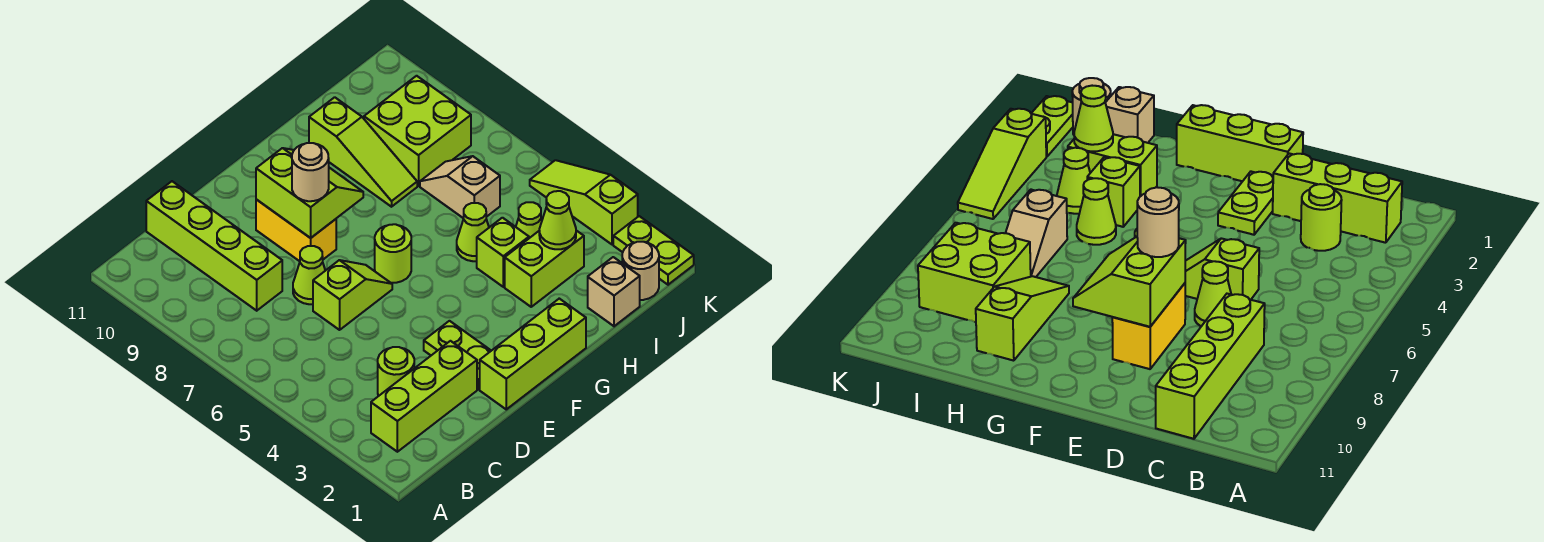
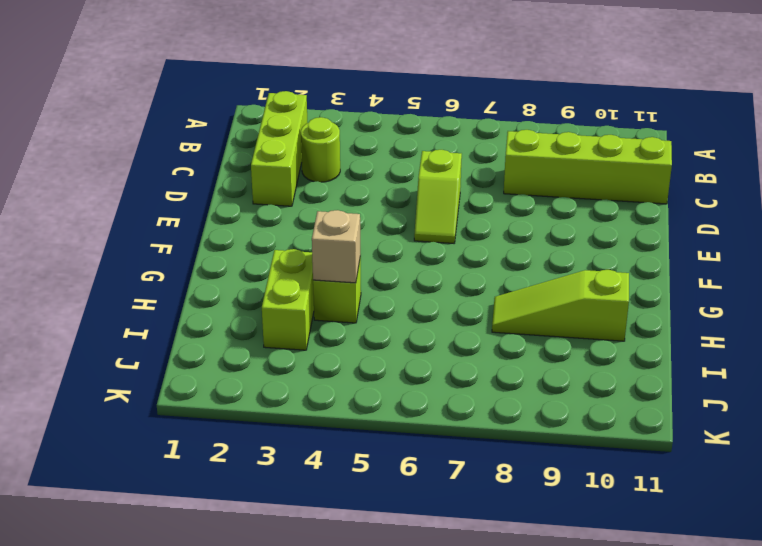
tan brick H4 level 2 -> tan brick I1 level 1
none -> lime cone D7 level 1
none -> lime brick E1:G1 level 1
none -> lime plate E2:E3 level 1

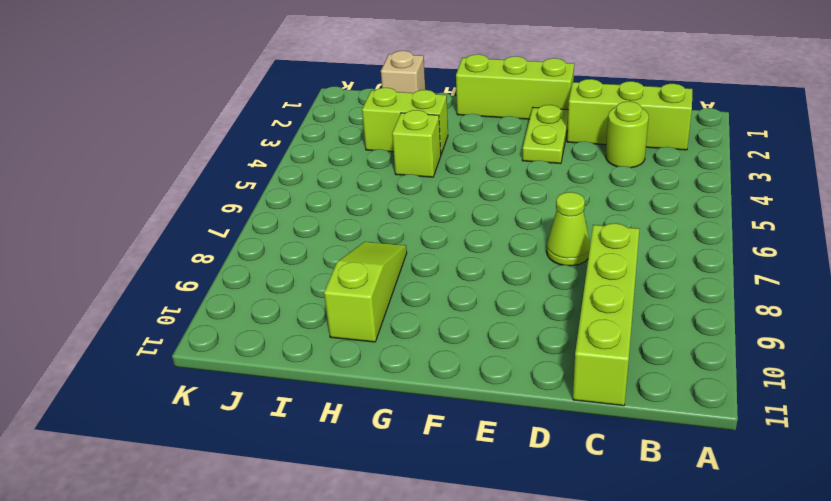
none -> lime slope D6:E6 level 1 top D
none -> yellow brick E8:E9 level 1
none -> lime round brick F6 level 1

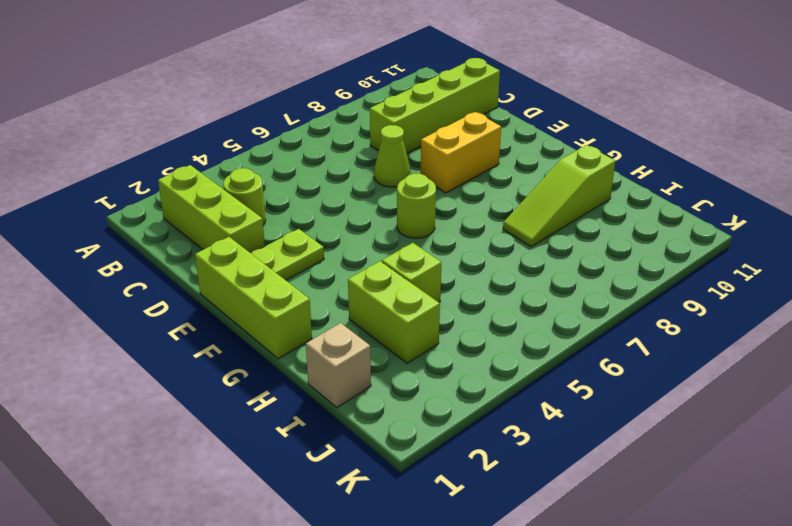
none -> lime slope D6:E6 level 1 top D
none -> lime cone H5 level 1
none -> lime cone I4 level 1

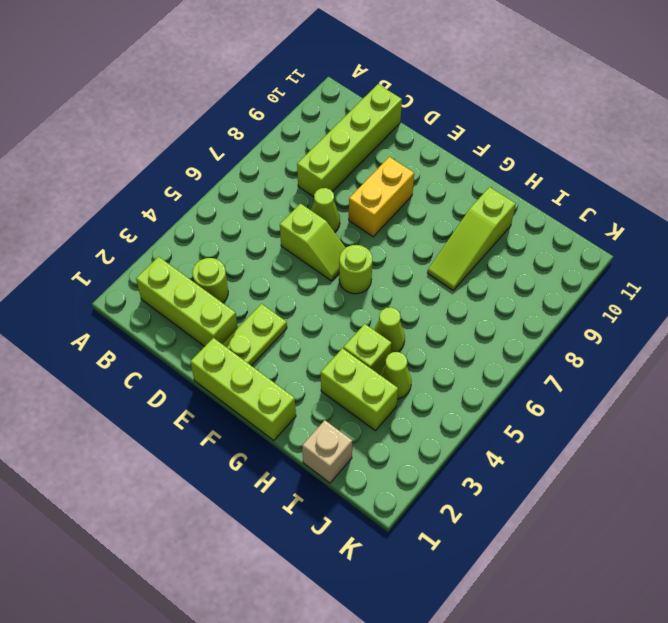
none -> tan slope I6:I7 level 1 top 6
none -> lime brick I8:J9 level 1
none -> tan round brick J1 level 1

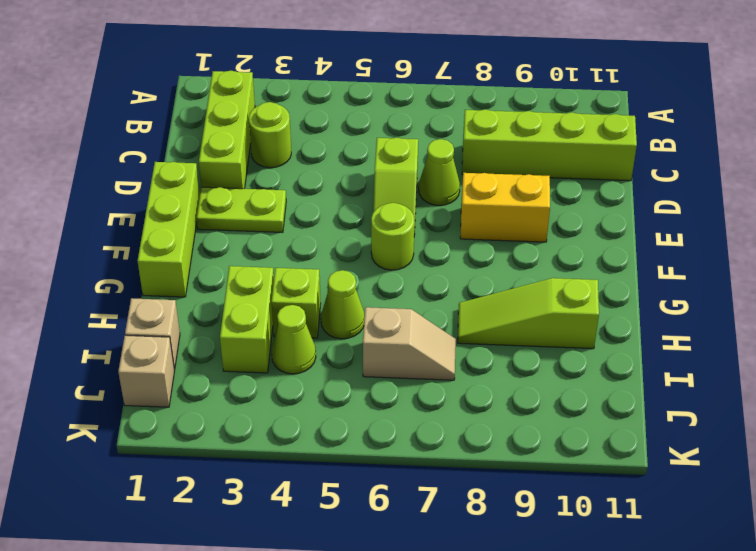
tan brick J1 level 1 -> tan round brick J1 level 1
none -> lime brick I8:J9 level 1
none -> lime plate K1:K2 level 1
none -> lime slope K3:K5 level 1 top 3

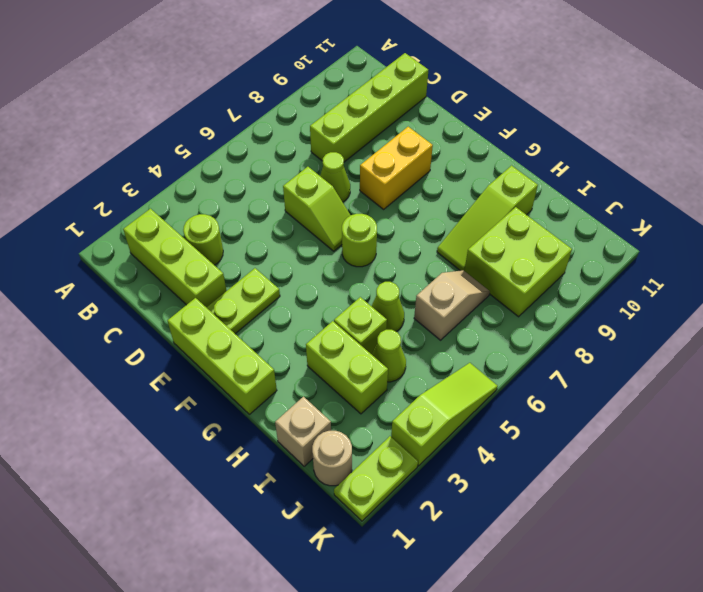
none -> lime slope E8:F9 level 2 top E
none -> lime cone I3 level 2
none -> tan round brick E8 level 3

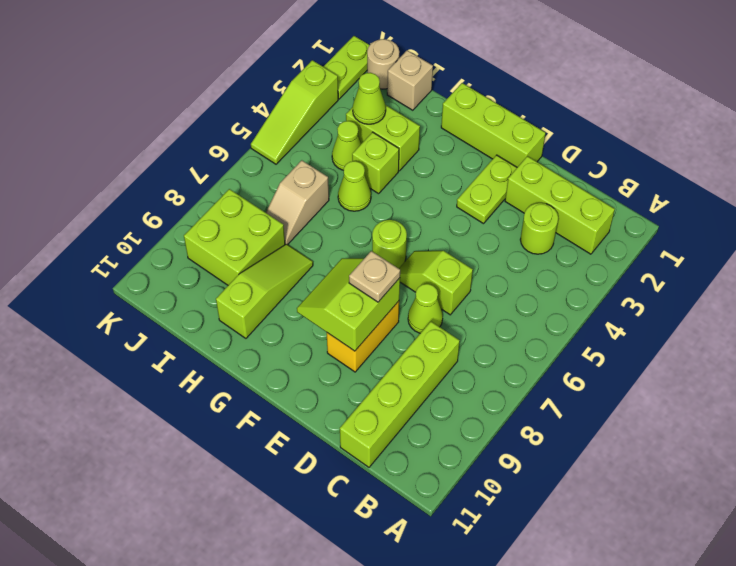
tan plate E8 level 3 -> tan round brick E8 level 3

